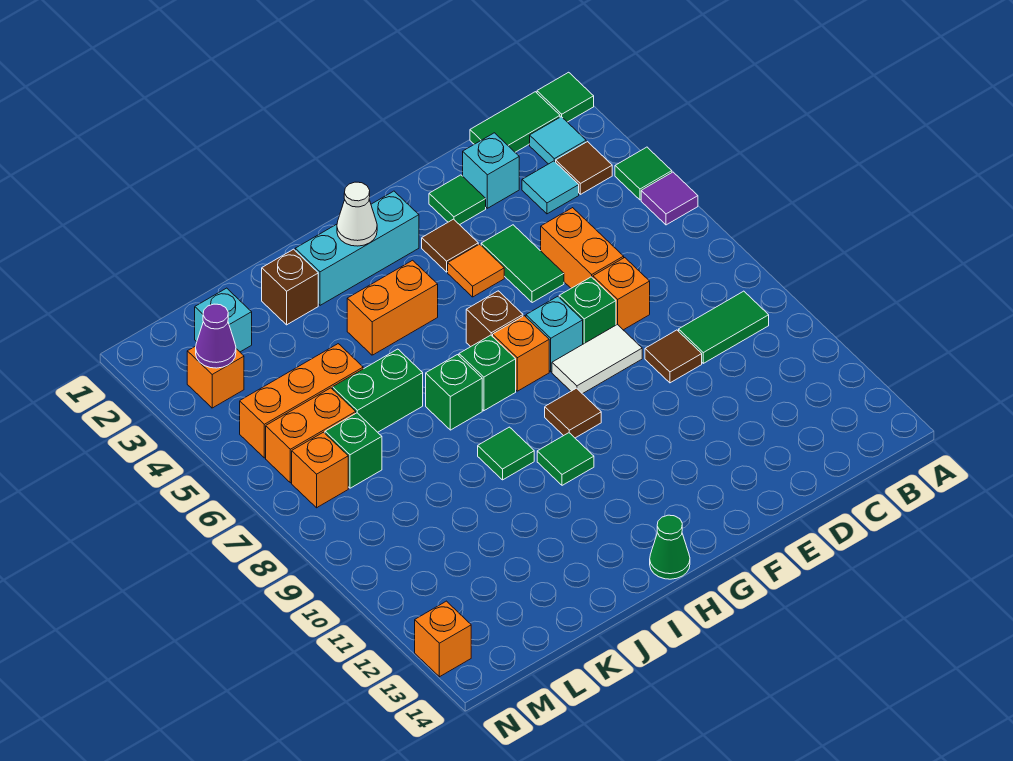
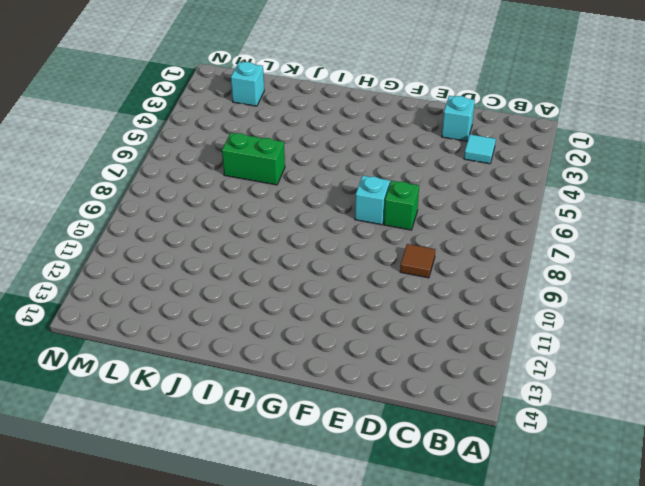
none -> green tile A1 level 1
none -> green tile A4 level 1
none -> purple tile A5 level 1
none -> green tile B1:C1 level 1

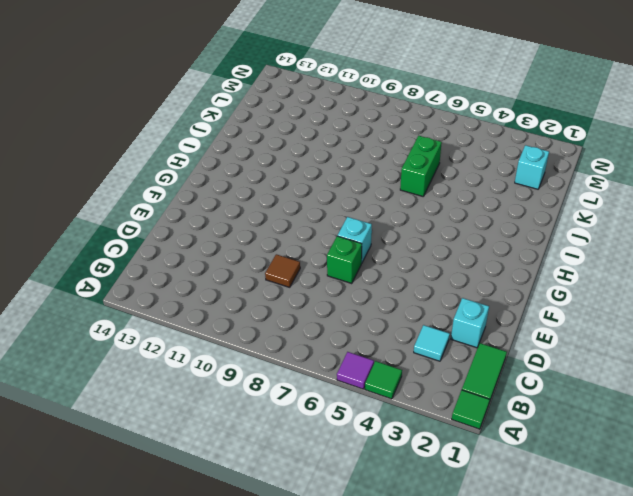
none -> cyan tile B2 level 1
none -> brown tile B3 level 1
none -> green tile B9:C9 level 1
none -> orange brick D5:D6 level 1

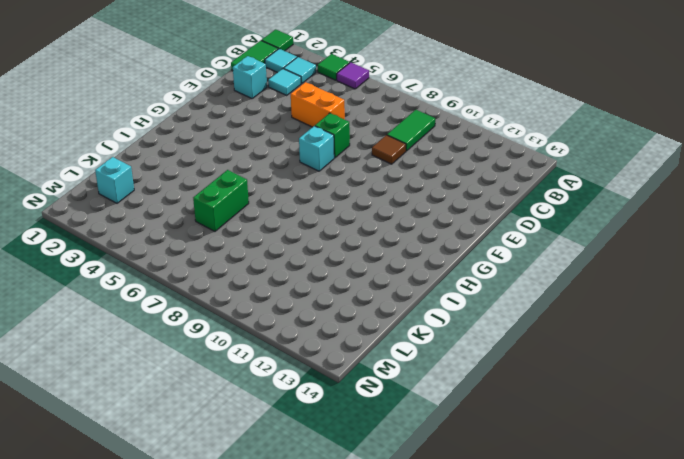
cyan tile B3 level 1 -> brown tile B3 level 1
none -> orange brick D7 level 1
none -> green tile E2 level 1
none -> green tile E4:E5 level 1
none -> white tile E8:F8 level 1

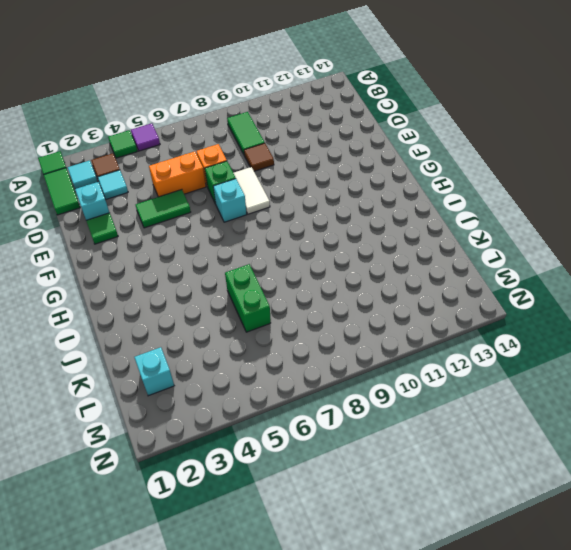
none -> brown tile F3 level 1
none -> orange tile F4 level 1
none -> cyan brick G2:I2 level 1
none -> brown brick G6 level 1

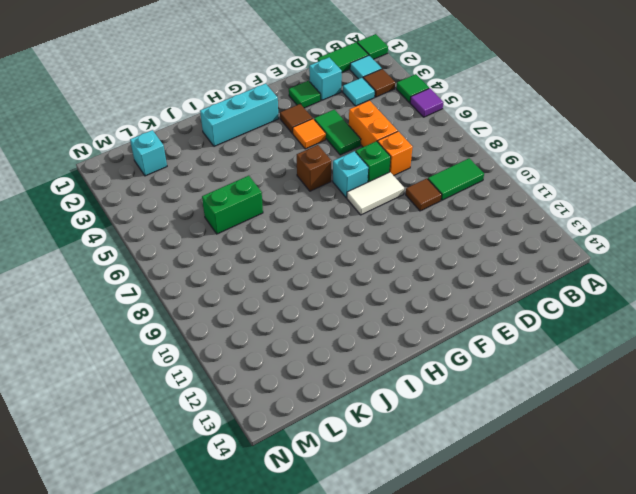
none -> orange brick G7 level 1
none -> brown tile G9 level 1
none -> orange brick H4:I4 level 1
none -> green brick H7 level 1

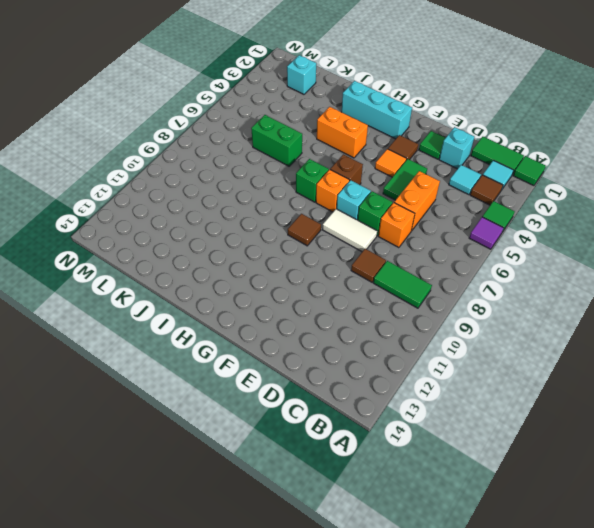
none -> green tile H10 level 1
none -> green cone H14 level 1
none -> green brick I7 level 1
none -> green tile I9 level 1

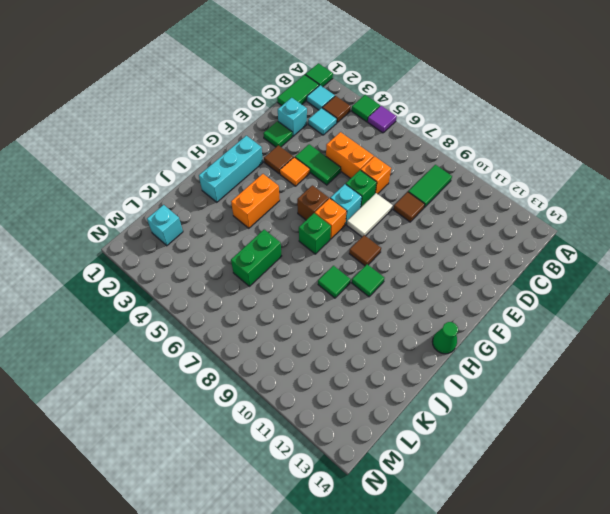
none -> green brick I7 level 1
none -> brown brick J2 level 1
none -> orange brick K5:M5 level 1
none -> orange brick L6:M6 level 1

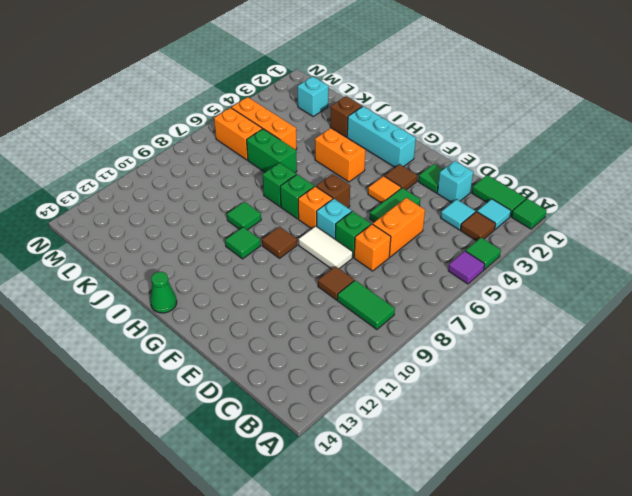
none -> green brick L7 level 1
none -> orange brick M3 level 1
none -> orange brick M7 level 1
none -> orange brick N13 level 1

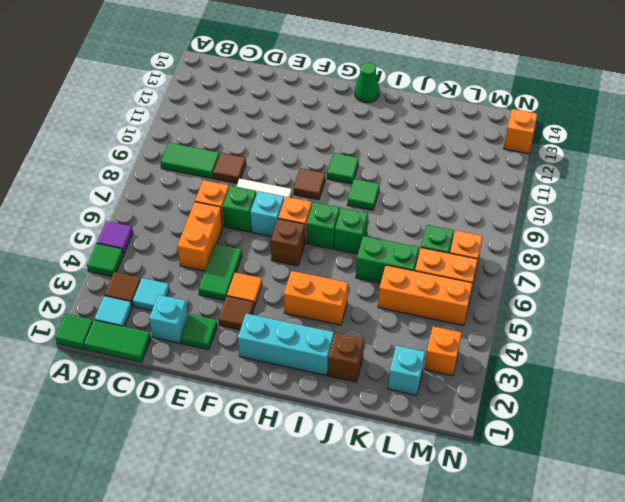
none -> white cone H2 level 2
none -> purple cone M3 level 2

